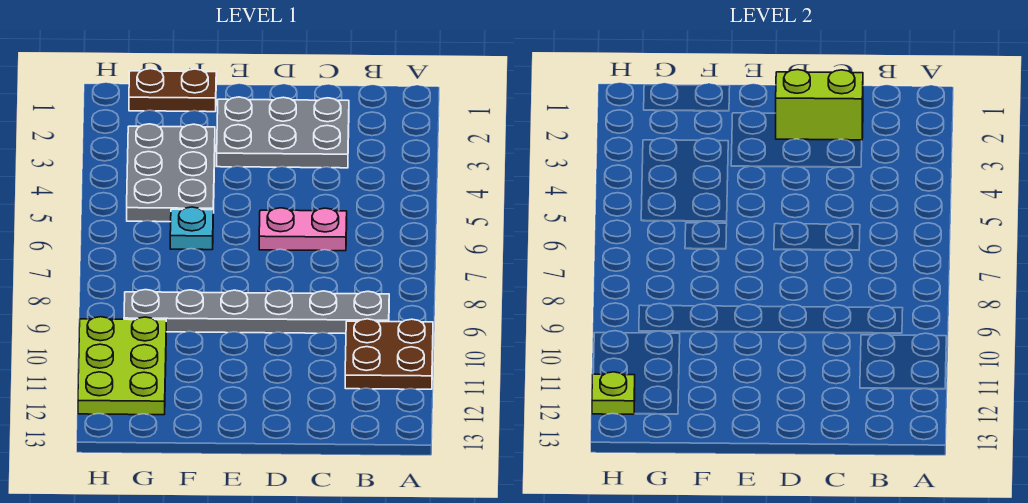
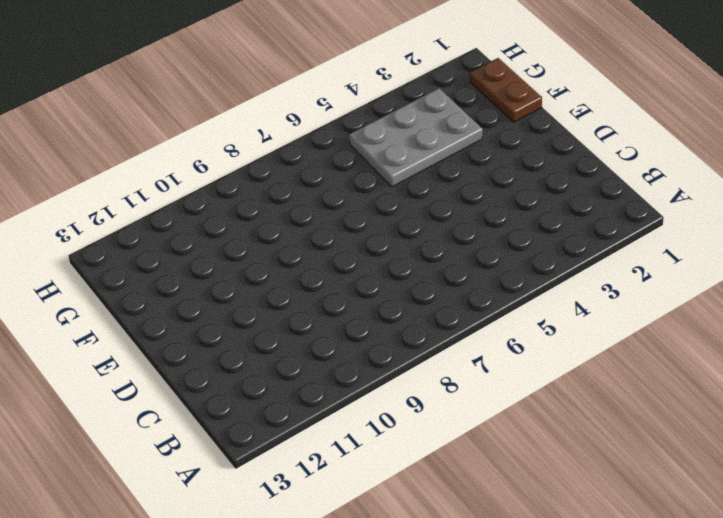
none -> brown plate A10:B11 level 1
none -> grey plate B9:G9 level 1

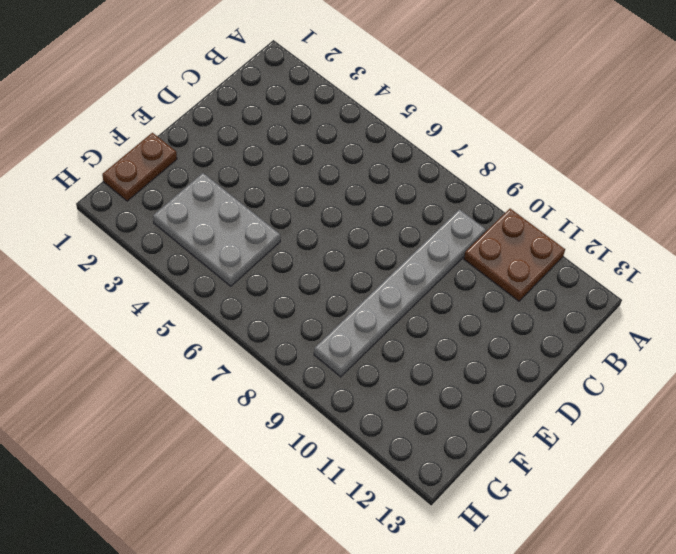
none -> grey plate C2:E3 level 1
none -> pink plate C6:D6 level 1

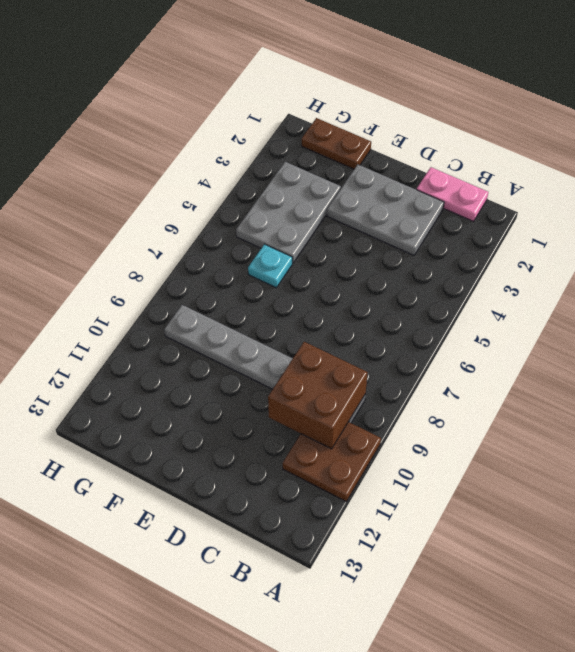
pink plate B1:C1 level 1 -> pink plate C6:D6 level 1
brown brick B9:C10 level 2 -> none
none -> lime plate G10:H12 level 1
none -> lime brick C2:D2 level 2

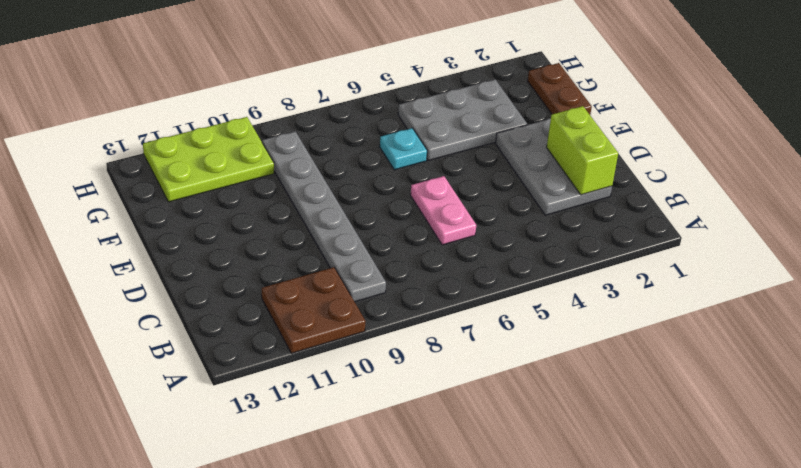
none -> lime plate H12 level 2

